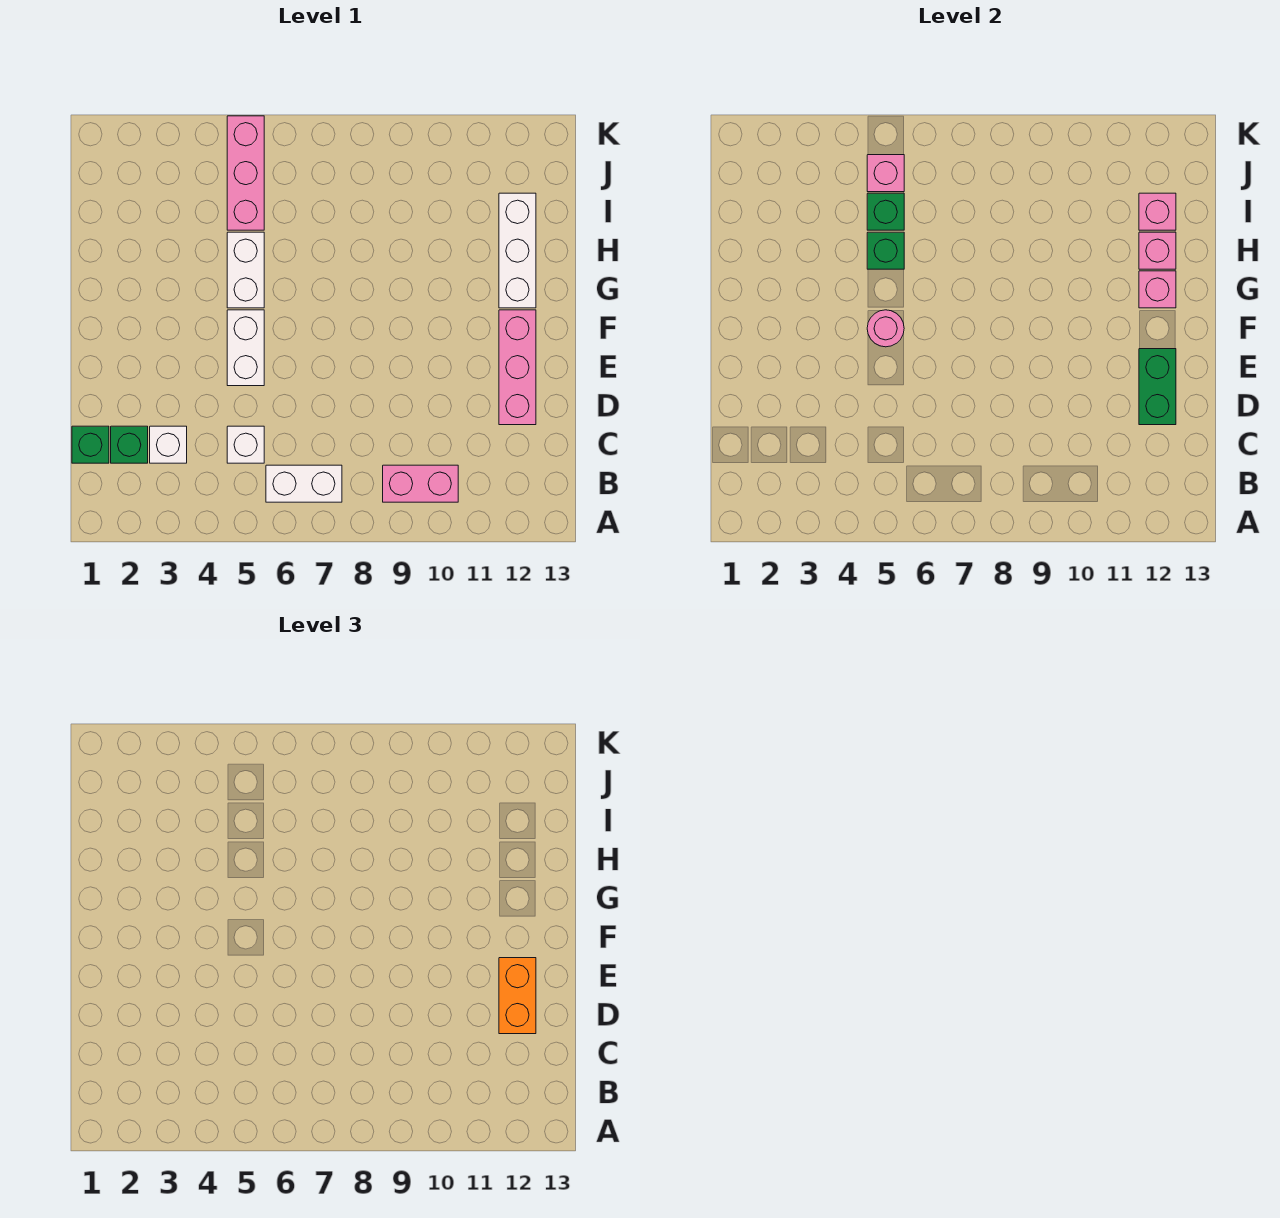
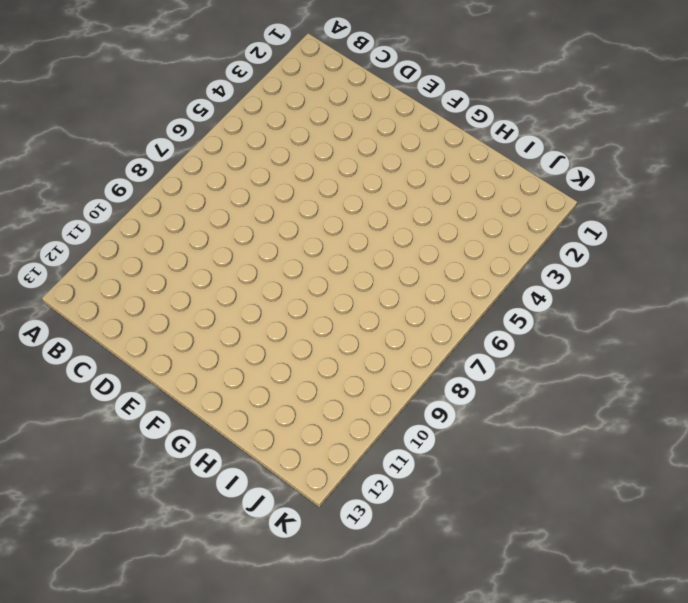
none -> white brick B6:B7 level 1
none -> pink brick B9:B10 level 1
none -> green brick C1 level 1

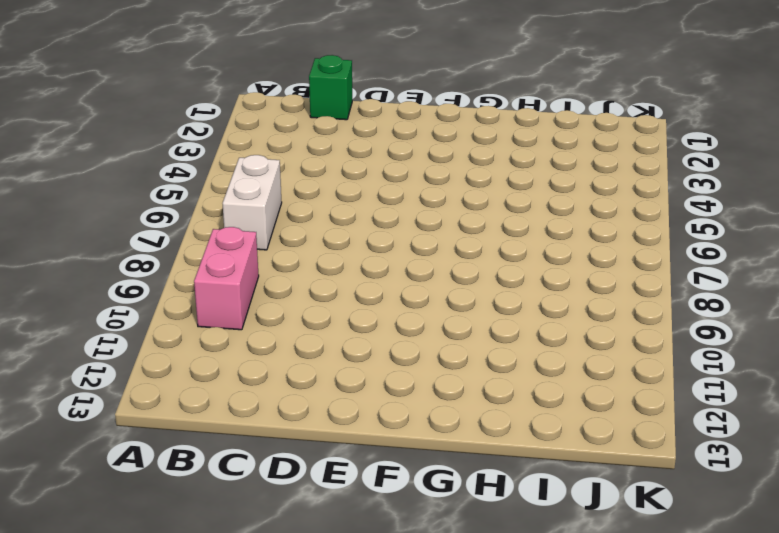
none -> green brick C2 level 1
none -> white brick C3 level 1
none -> white brick C5 level 1

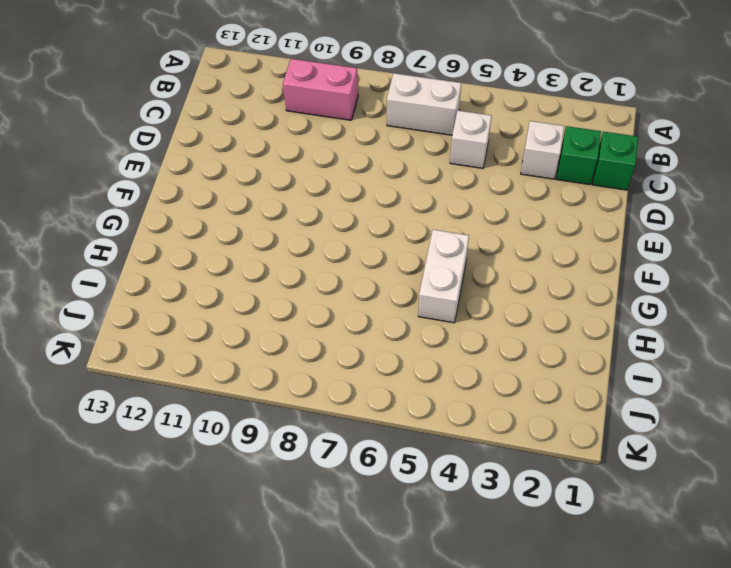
none -> pink brick D12:F12 level 1
none -> white brick E5:F5 level 1
none -> white brick G12:I12 level 1

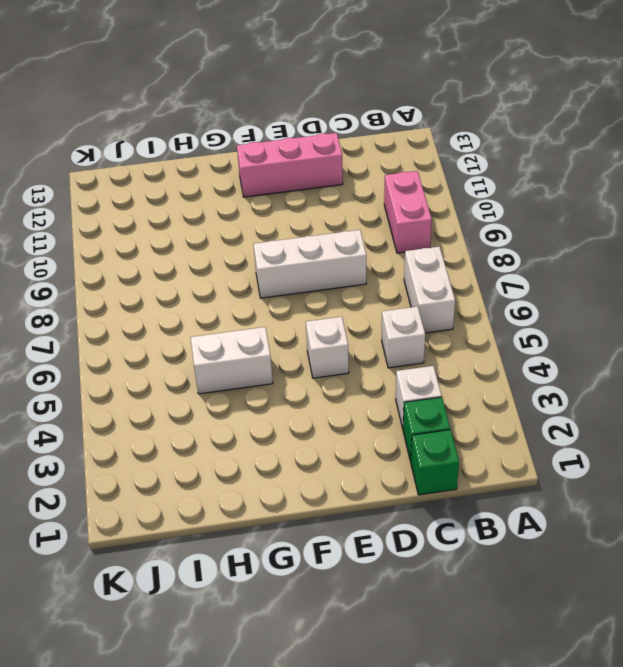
white brick D8:F8 level 1 -> white brick G12:I12 level 1
white brick E5 level 1 -> white brick E5:F5 level 1
none -> pink brick I5:K5 level 1
none -> green brick D12:E12 level 2
none -> pink round brick F5 level 2

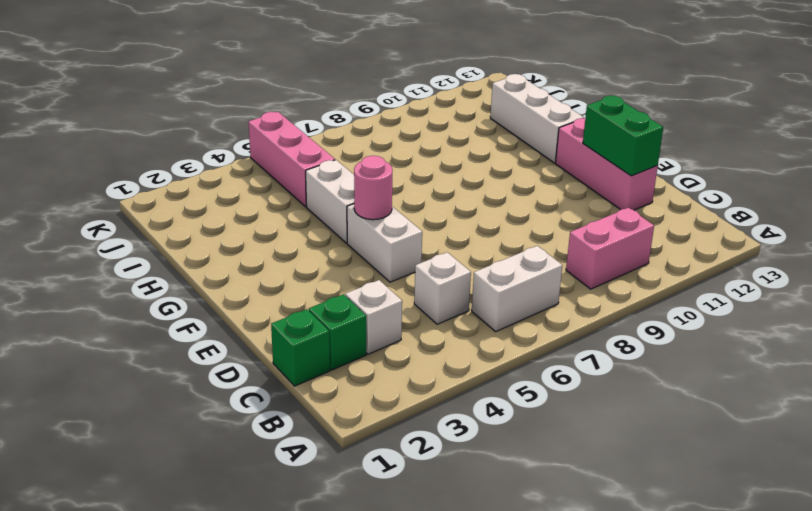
none -> pink brick G12 level 2
none -> green brick H5 level 2
none -> pink brick H12 level 2

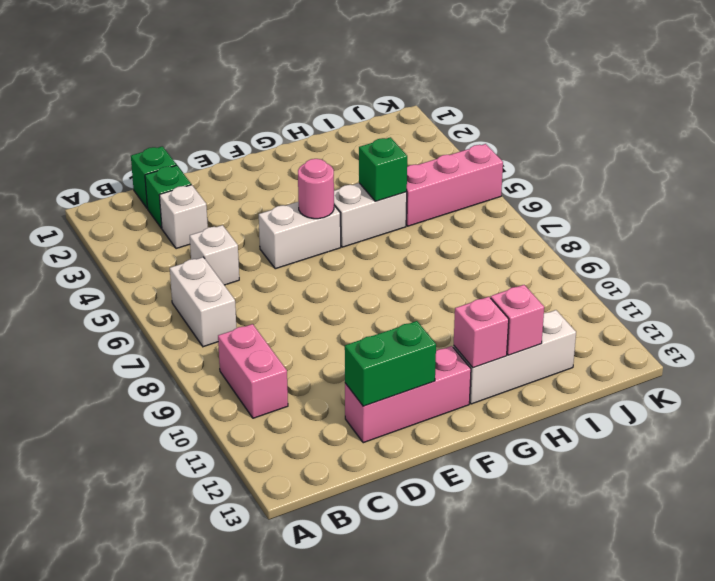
none -> green brick I5 level 2
none -> pink brick I12 level 2
none -> pink brick J5 level 2

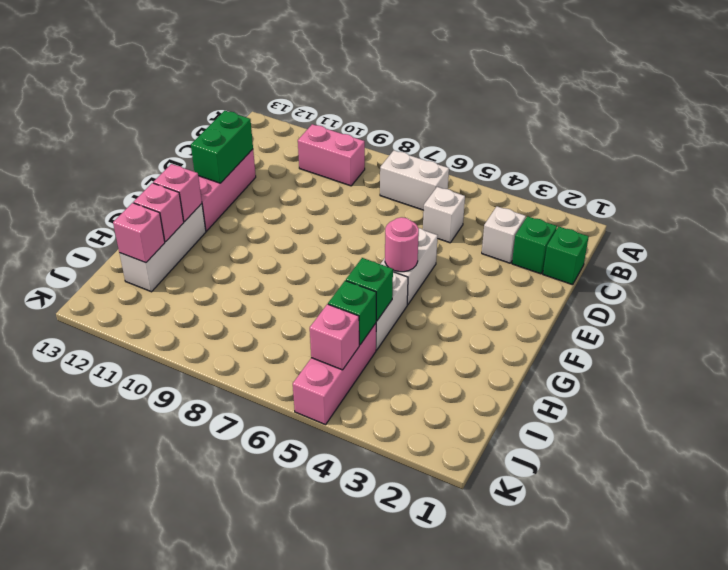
none -> orange brick D12:E12 level 3

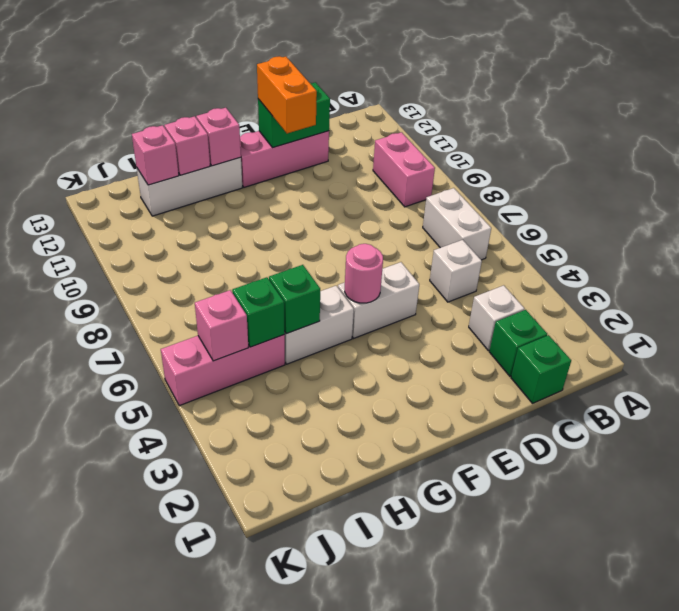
orange brick E11:E12 level 3 -> orange brick D12:E12 level 3

